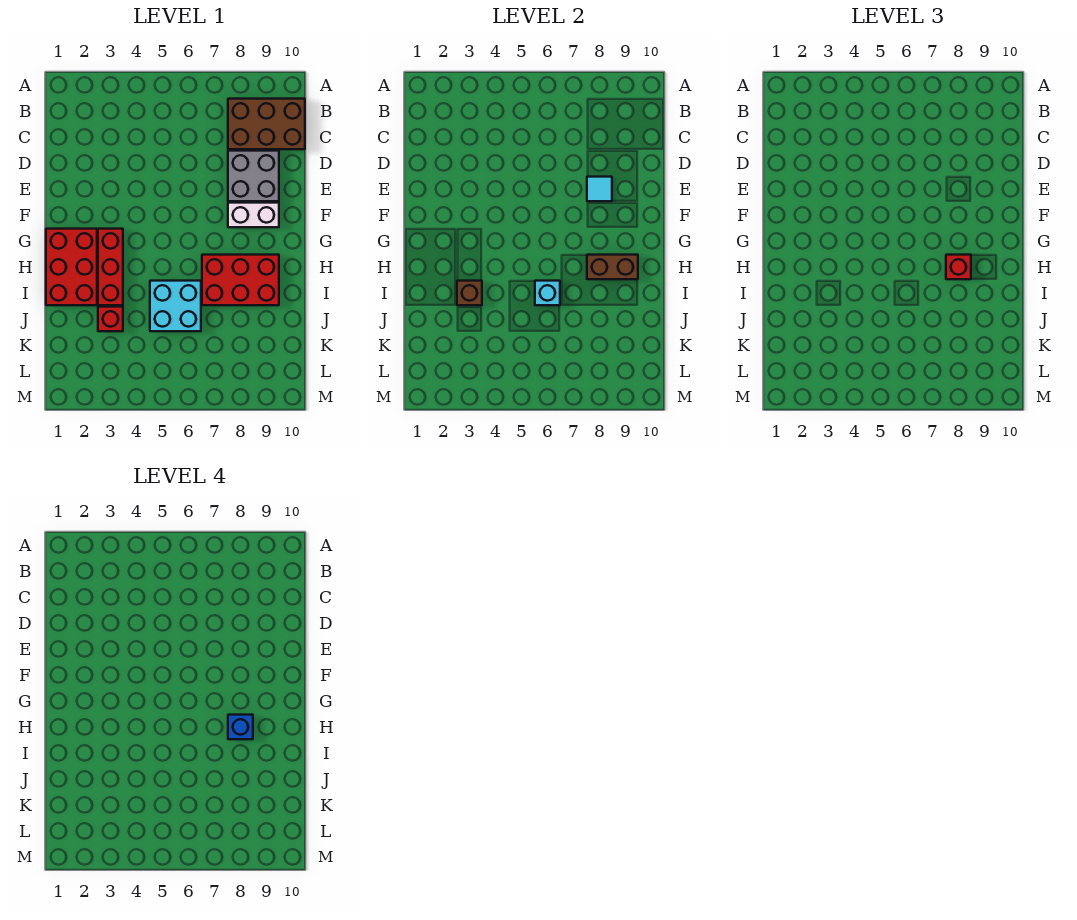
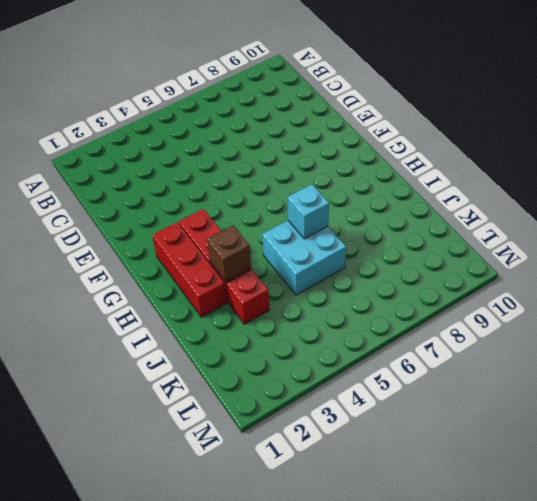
red brick G2:I2 level 1 -> red brick G1:I2 level 1
none -> brown brick B8:C10 level 1
none -> grey brick D8:E9 level 1
none -> white brick F8:F9 level 1

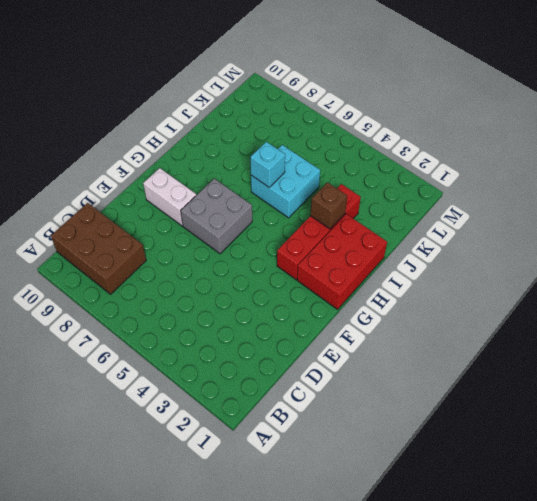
grey brick F6:G7 level 1 -> grey brick D8:E9 level 1
none -> red brick H7:I9 level 1
none -> cyan tile E8 level 2
none -> brown brick H8:H9 level 2

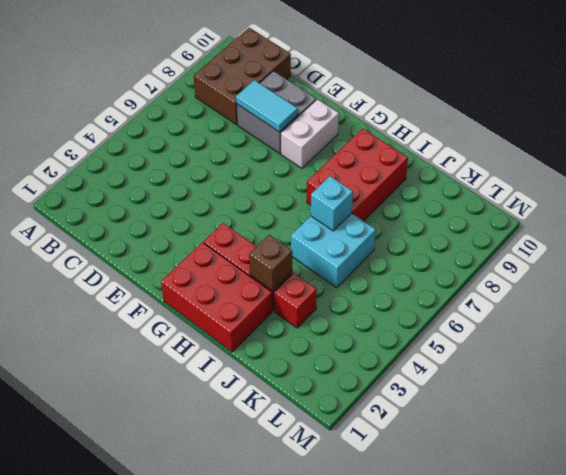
cyan tile D8:E8 level 2 -> cyan tile E8 level 2
none -> brown brick H8:H9 level 2
none -> red brick H8 level 3
none -> blue brick H8 level 4

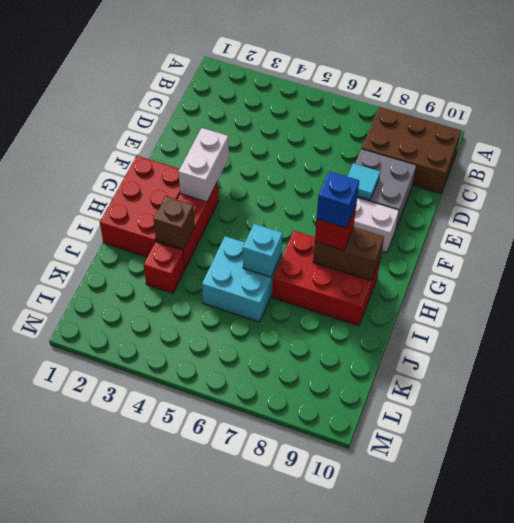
white brick F3:G3 level 2 -> none

